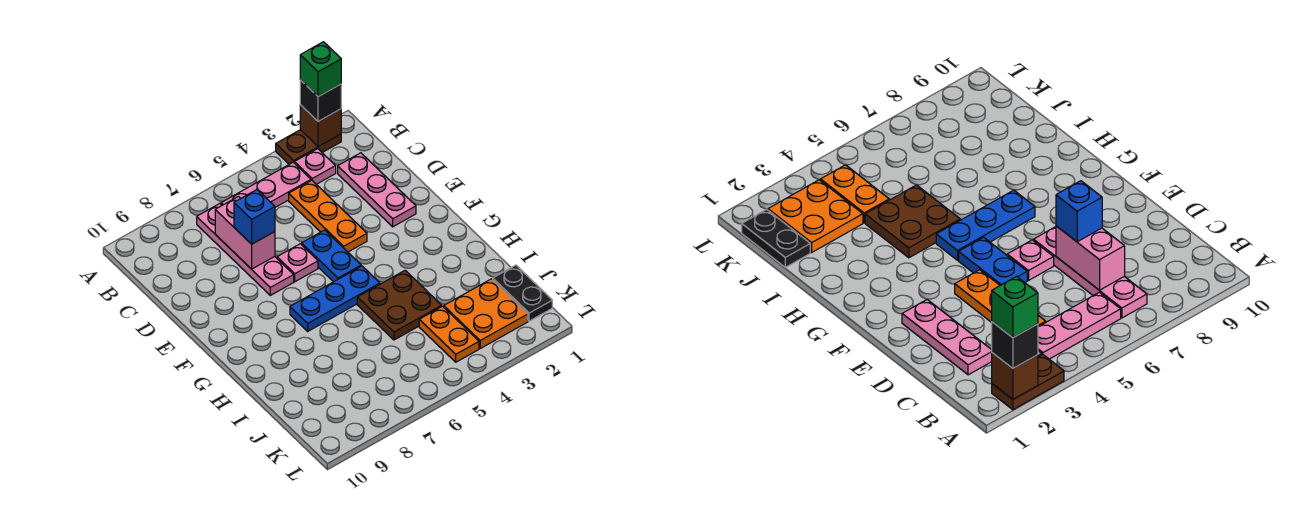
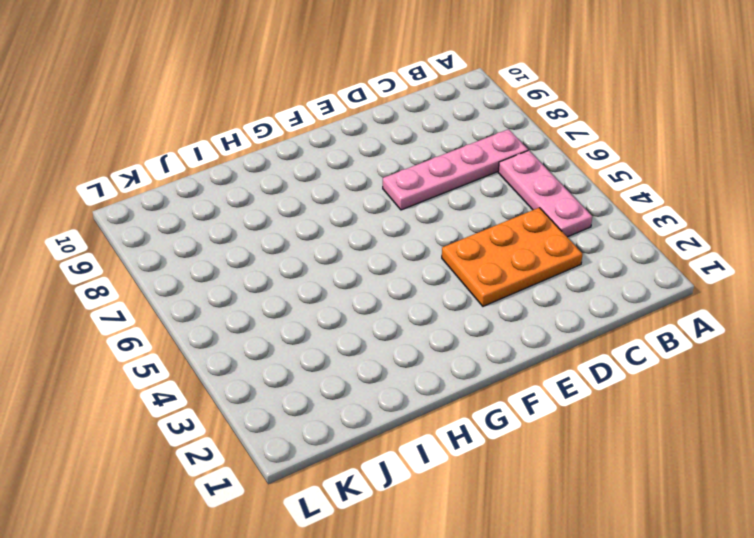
orange plate C3:E4 level 1 -> orange plate C4:E4 level 1
none -> brown plate A2:A3 level 1
none -> pink plate B3 level 1
none -> pink plate C2:E2 level 1

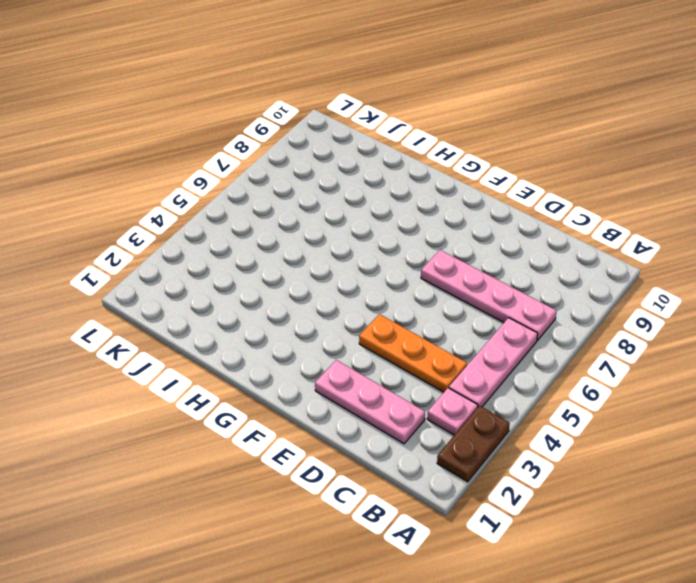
none -> blue plate E5:F5 level 1
none -> pink plate E6 level 1
none -> blue plate G5:G7 level 1

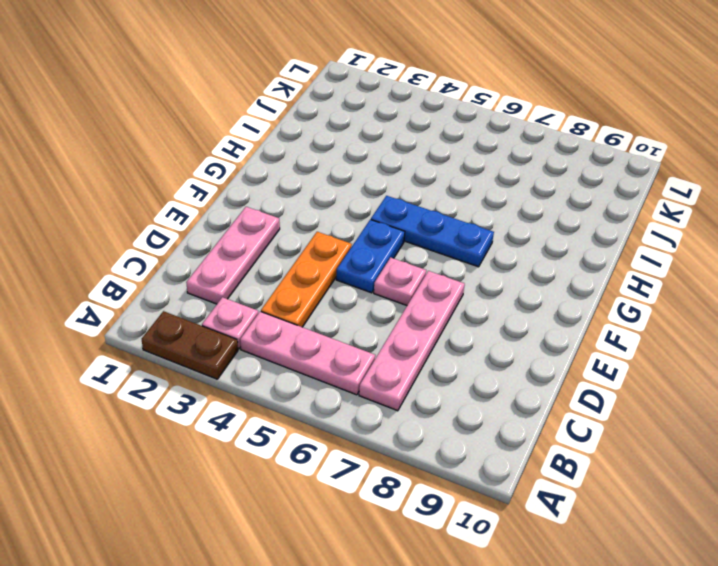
none -> brown plate H4:I5 level 1
none -> black plate J1:K1 level 1
none -> orange plate J2:K3 level 1

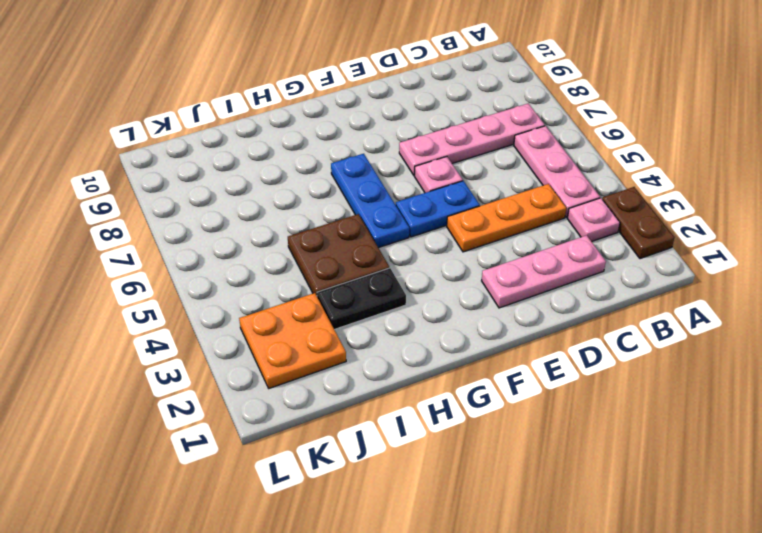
black plate H3:I3 level 1 -> black plate J1:K1 level 1
none -> orange plate J4:K4 level 1
none -> brown brick A2 level 2
none -> pink brick C7:D7 level 2

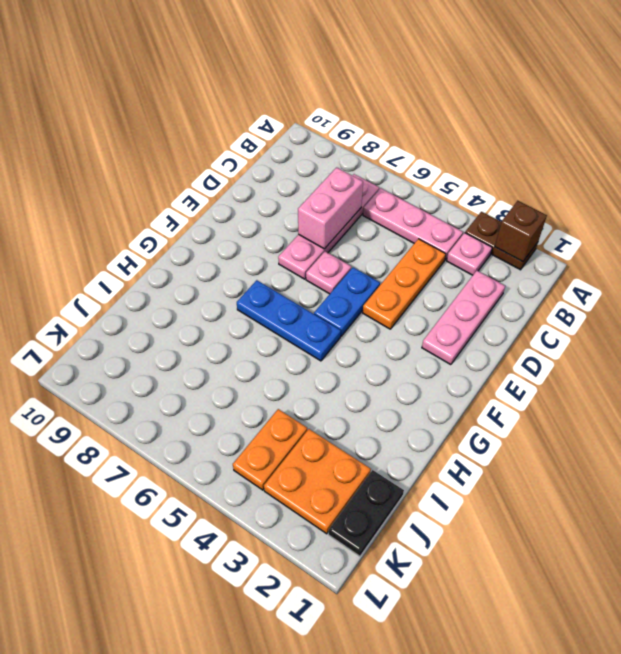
none -> brown plate H4:I5 level 1
none -> black brick A2 level 3
none -> blue brick D7 level 3

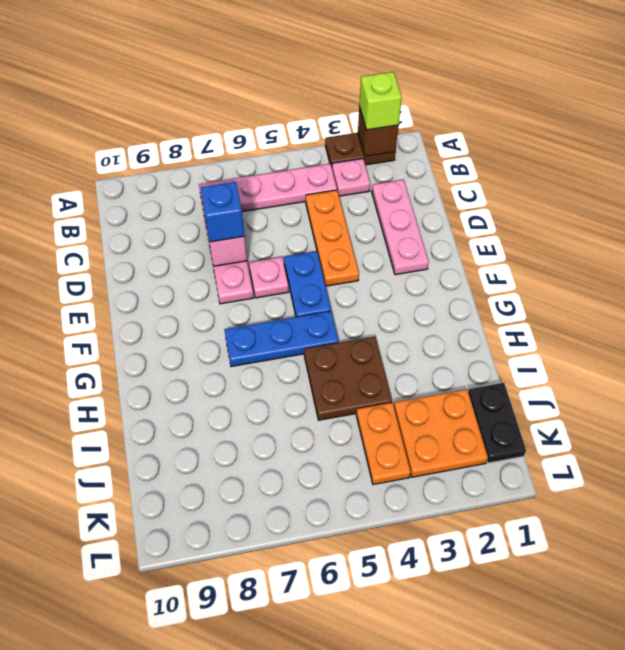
lime brick A2 level 3 -> black brick A2 level 3
none -> green brick A2 level 4

